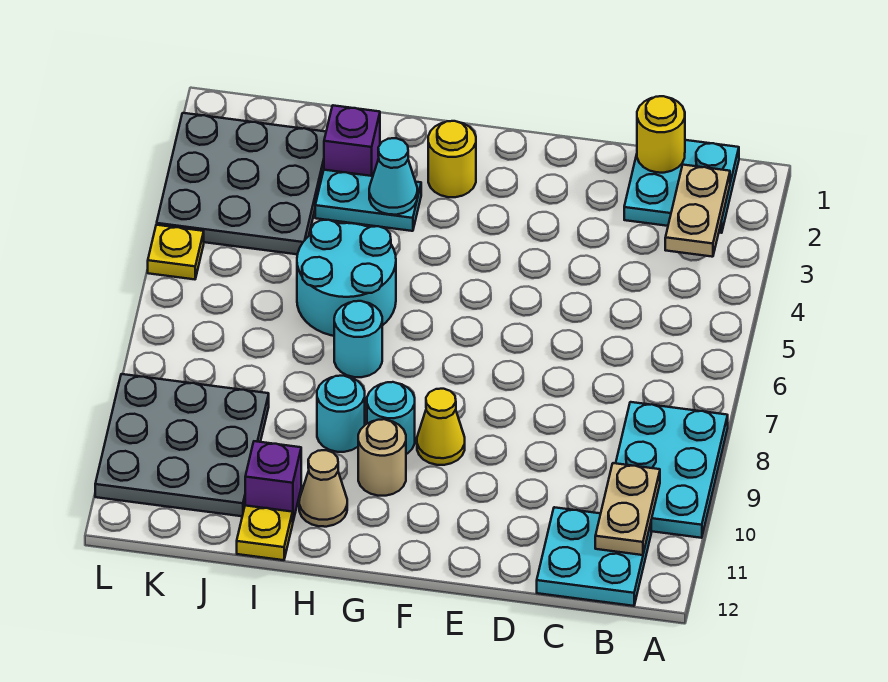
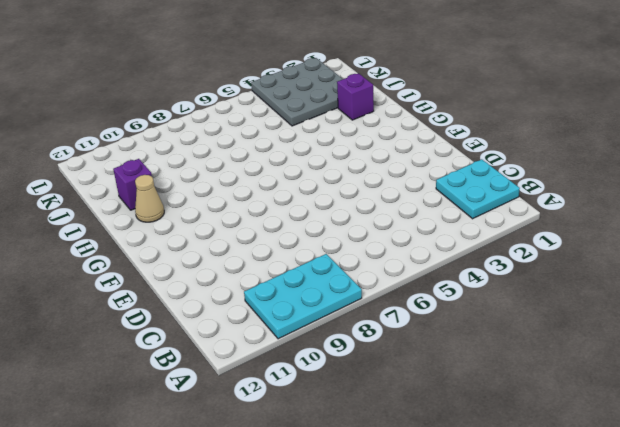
none -> cyan plate B11:C12 level 1
none -> yellow cone F9 level 1
none -> yellow round brick G2 level 1

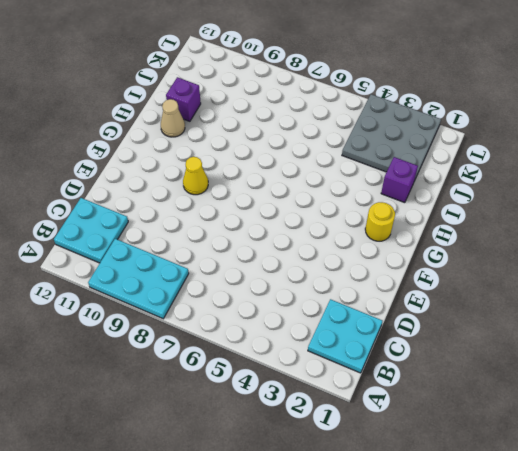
none -> cyan round brick G9 level 1
none -> tan round brick G10 level 1
none -> cyan plate H3:I3 level 1

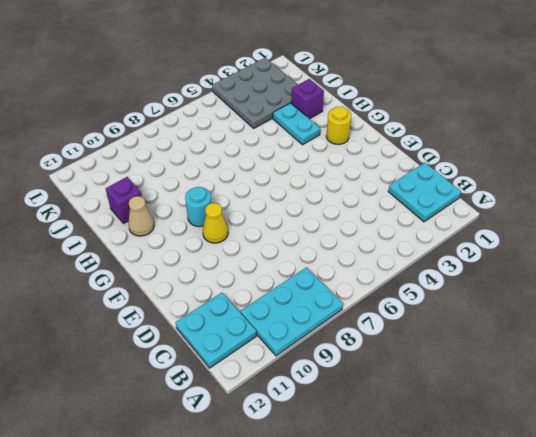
none -> tan round brick G10 level 1
none -> cyan round brick H5:I6 level 1
none -> cyan round brick H7 level 1

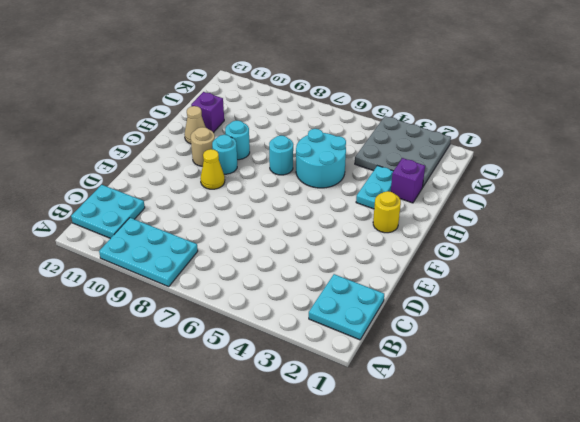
none -> yellow plate I12 level 1
none -> grey plate J9:L11 level 1
none -> yellow plate L5 level 1

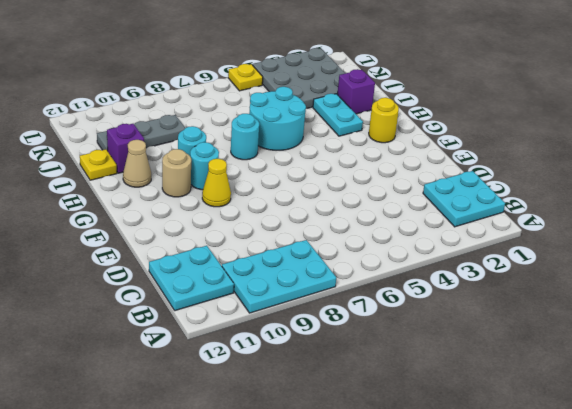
grey plate J9:J11 level 1 -> grey plate J9:L11 level 1
none -> tan plate B2:B3 level 2
none -> tan plate B10:B11 level 2
none -> yellow round brick C1 level 2

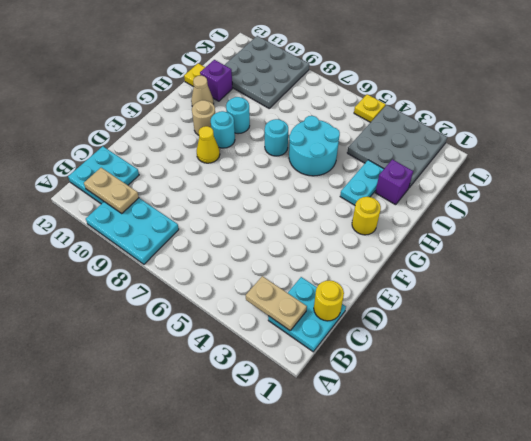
none -> cyan cone H3 level 2

